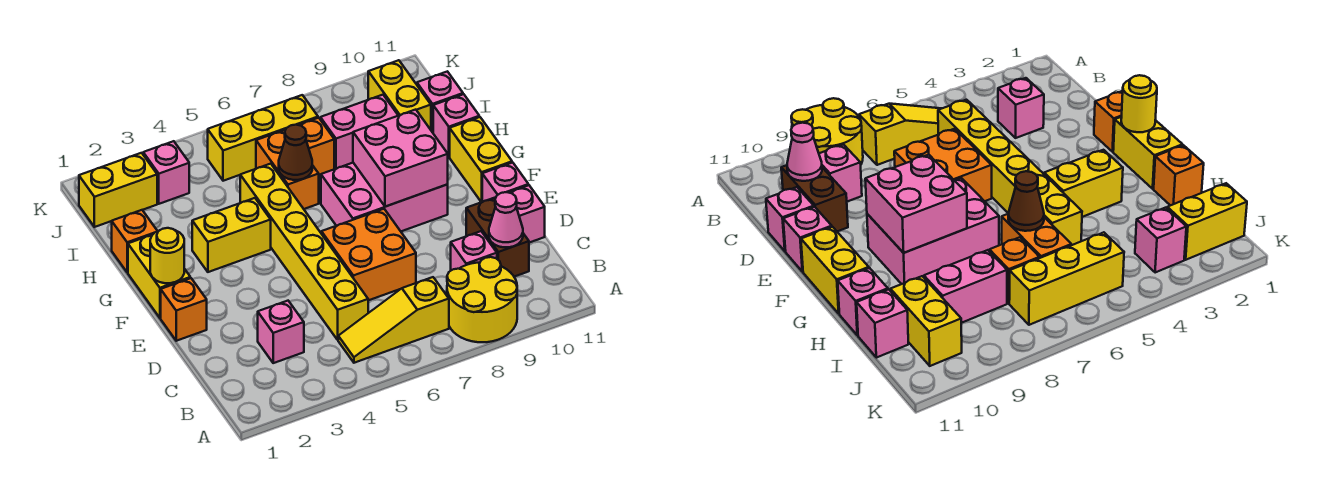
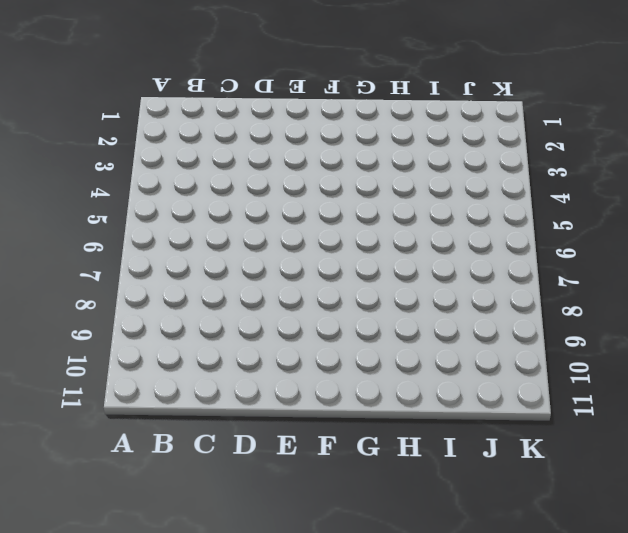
none -> yellow round brick A8:B9 level 1
none -> yellow slope B5:B7 level 1 top 7
none -> pink brick C3 level 1

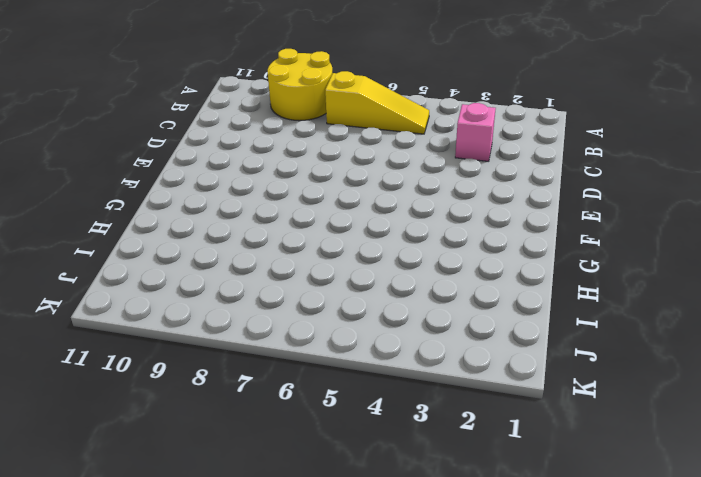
none -> yellow brick C5:H5 level 1
none -> pink brick C9 level 1
none -> brown brick C10:D10 level 1

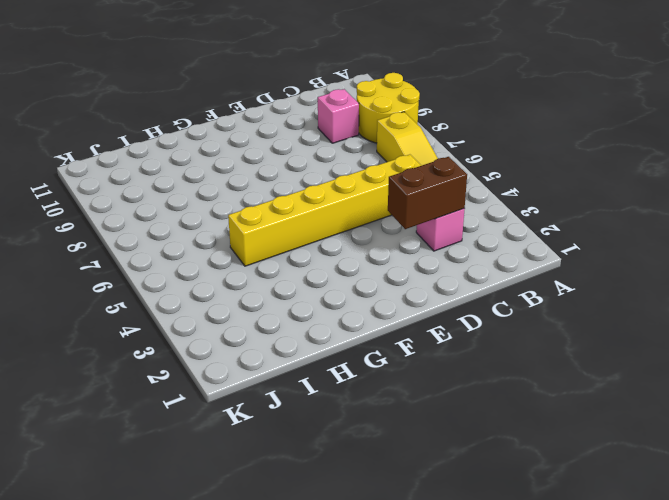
brown brick C3:D3 level 2 -> brown brick C10:D10 level 1
none -> orange brick D6:E7 level 1
none -> pink brick D11 level 1
none -> orange brick E1 level 1

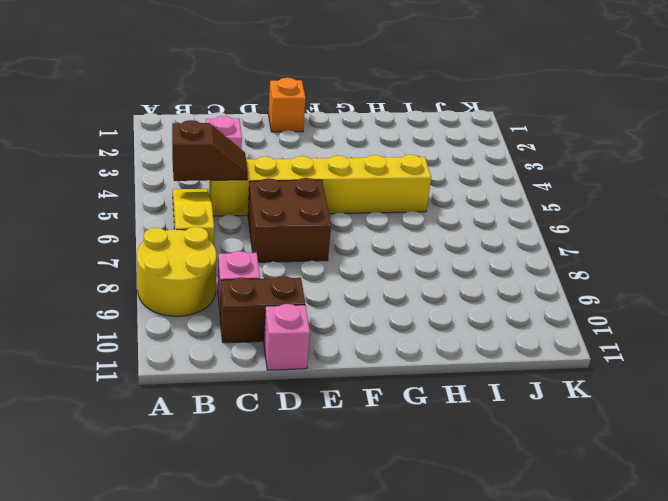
brown slope B5:C5 level 2 top B -> none
brown brick D6:E7 level 1 -> orange brick D6:E7 level 1
none -> pink brick E11 level 1
none -> yellow brick F1:G1 level 1
none -> pink brick F7:G9 level 1

